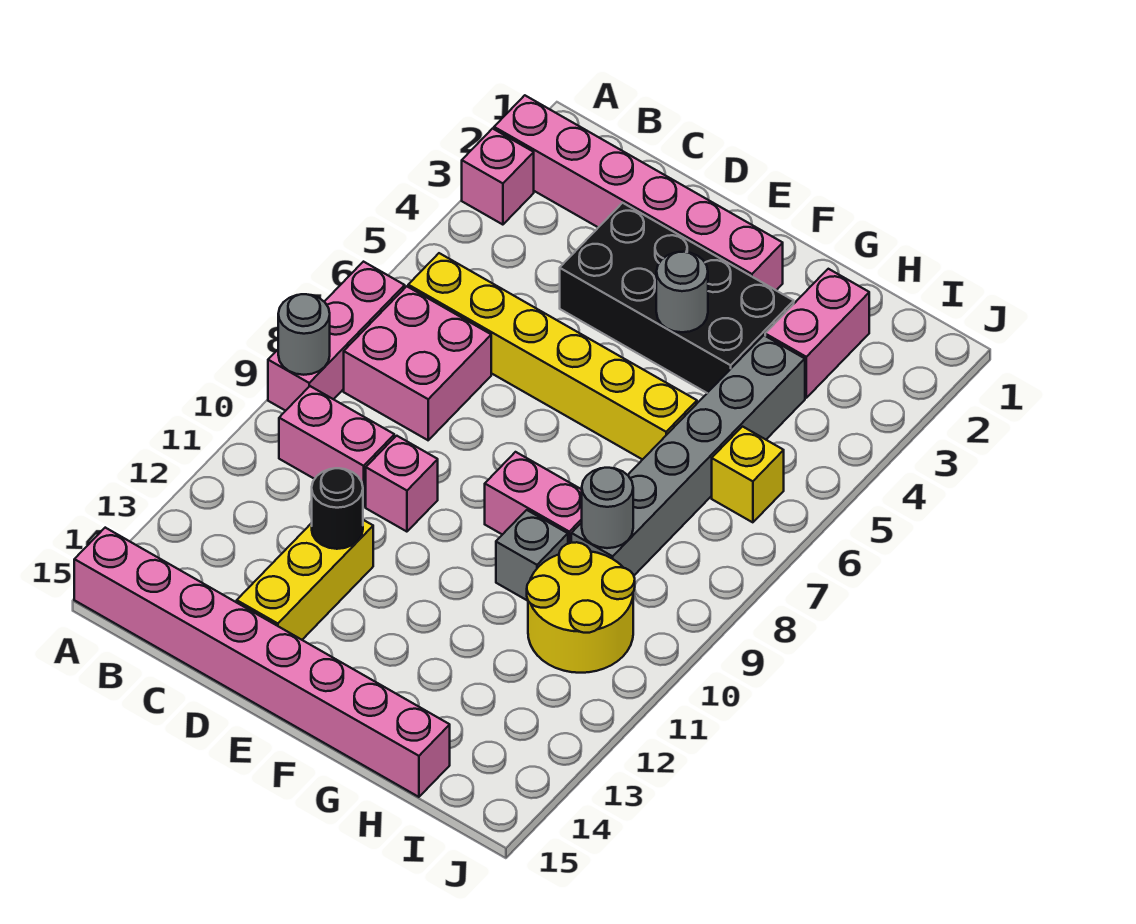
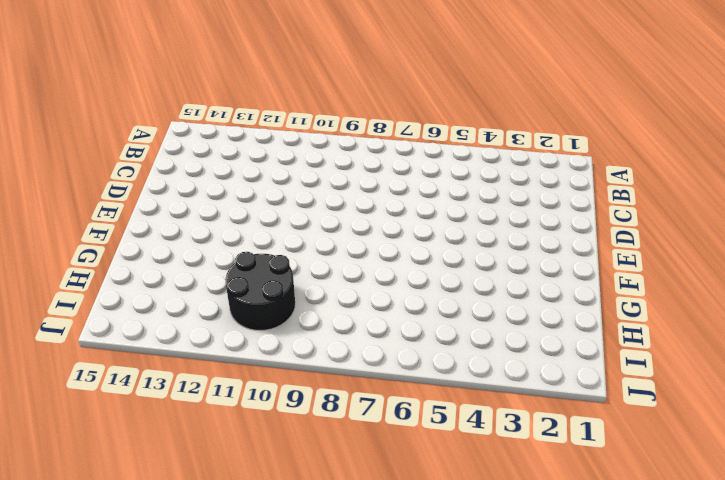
black round brick H10:I11 level 1 -> yellow round brick H10:I11 level 1
none -> pink brick A2:F2 level 1
none -> pink brick A3 level 1
none -> pink brick A7:A9 level 1

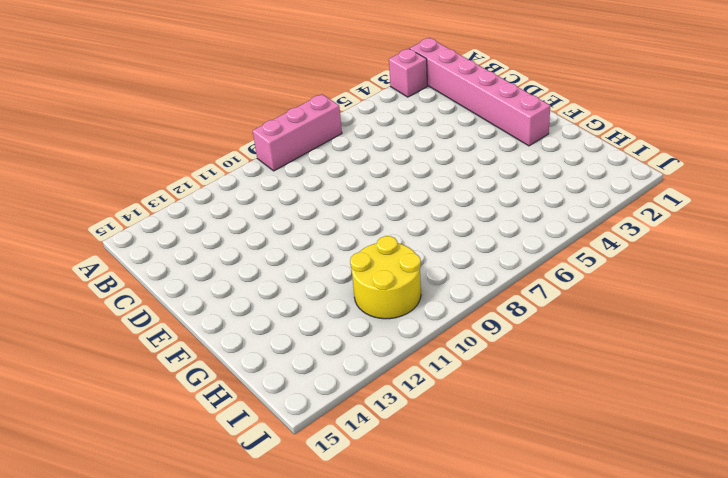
none -> pink brick A15:H15 level 1
none -> yellow brick B6:G6 level 1
none -> pink brick B7:C8 level 1

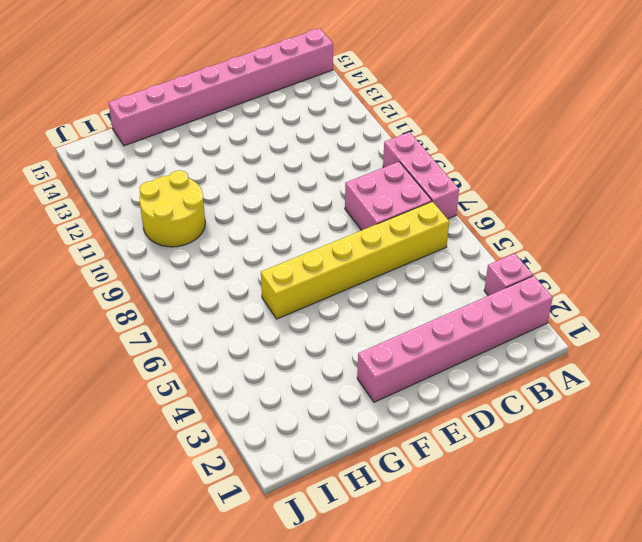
none -> pink brick B10:C10 level 1
none -> black brick D3:G4 level 1
none -> pink brick D10 level 1

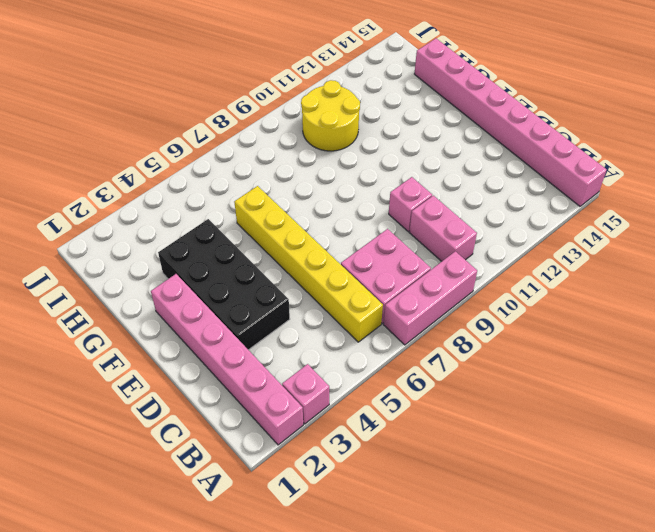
none -> yellow brick D12:D14 level 1
none -> pink brick F9:G9 level 1
none -> grey brick G10 level 1

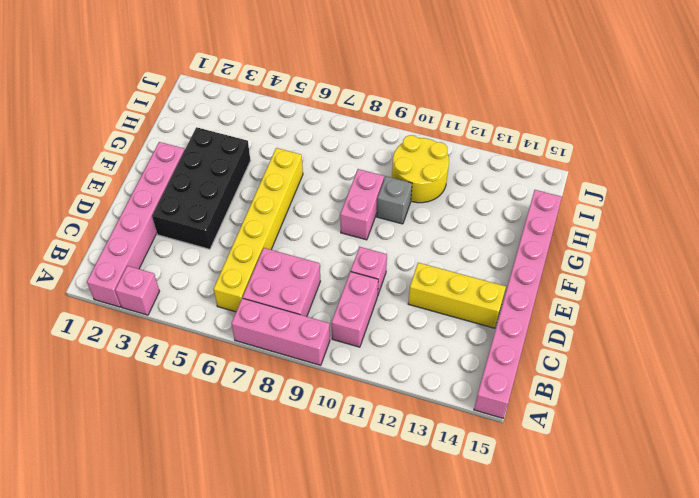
none -> pink brick H2:H3 level 1
none -> grey brick H4:H9 level 1
none -> yellow brick I6 level 1

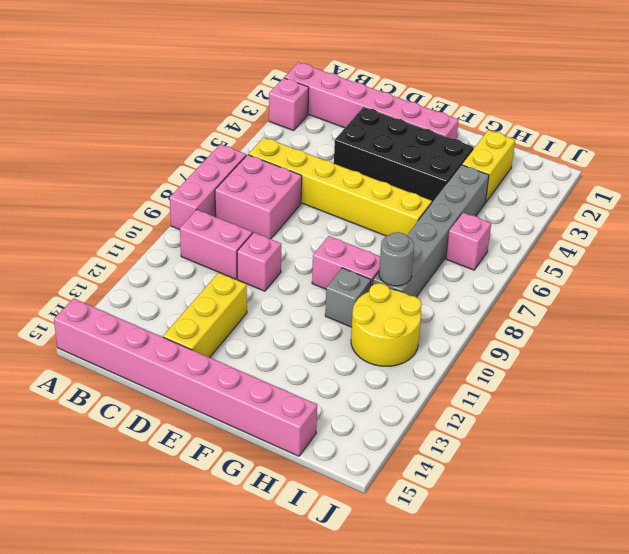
yellow brick H2:H3 level 1 -> pink brick H2:H3 level 1
pink brick I6 level 1 -> yellow brick I6 level 1
none -> grey round brick A9 level 2
none -> black round brick D12 level 2
none -> grey round brick F4 level 2

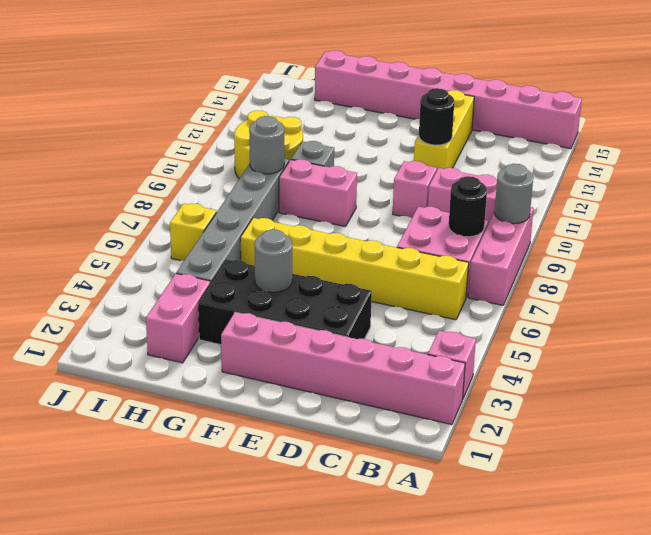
black round brick B8 level 2 -> none

